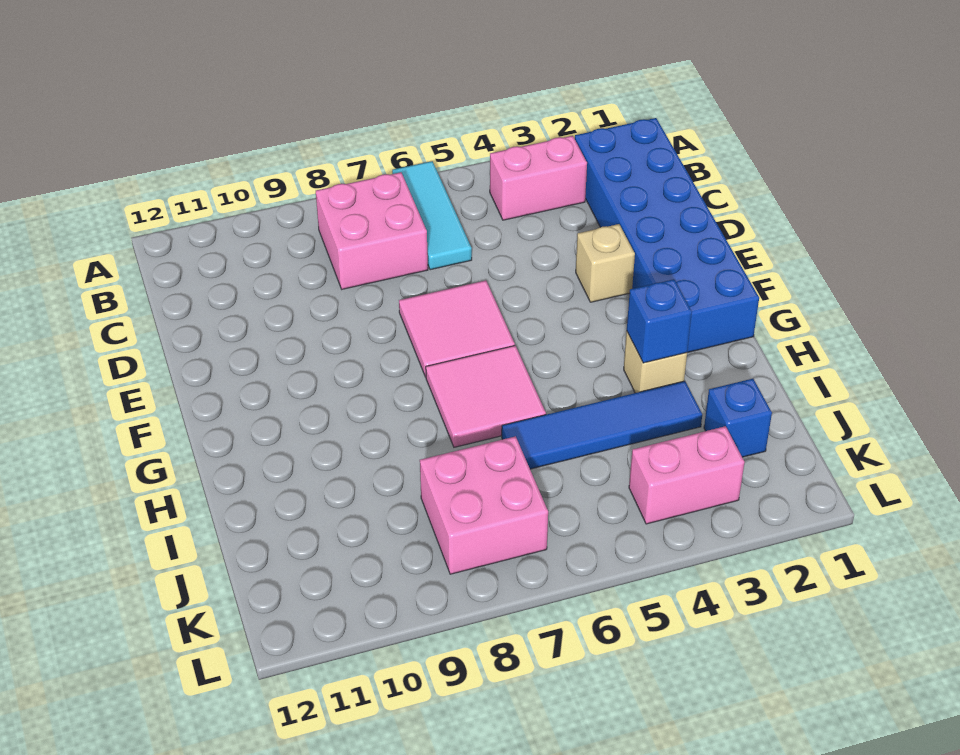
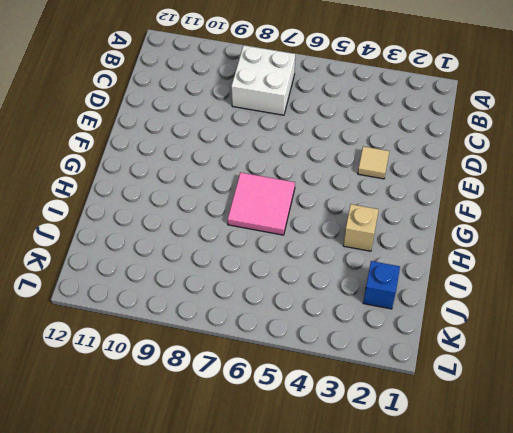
white brick B7:C8 level 1 -> pink brick B7:C8 level 1
tan tile E3 level 1 -> tan brick E3 level 1
none -> cyan tile A6:C6 level 1
none -> blue brick B1:G2 level 1
none -> pink brick B3:B4 level 1

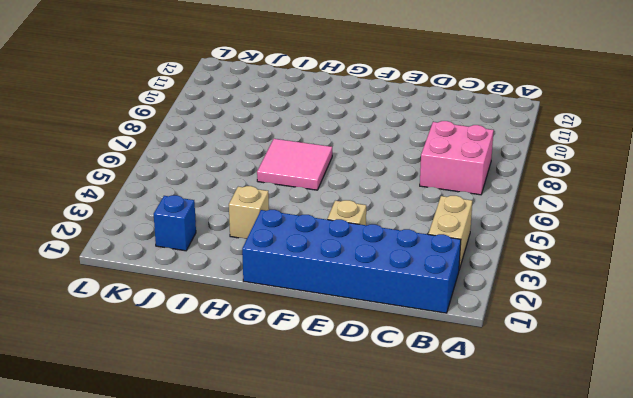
tan brick B3:B4 level 1 -> pink brick B3:B4 level 1
none -> cyan tile A6:C6 level 1
none -> pink tile E6:F7 level 1
none -> blue tile I3:I6 level 1

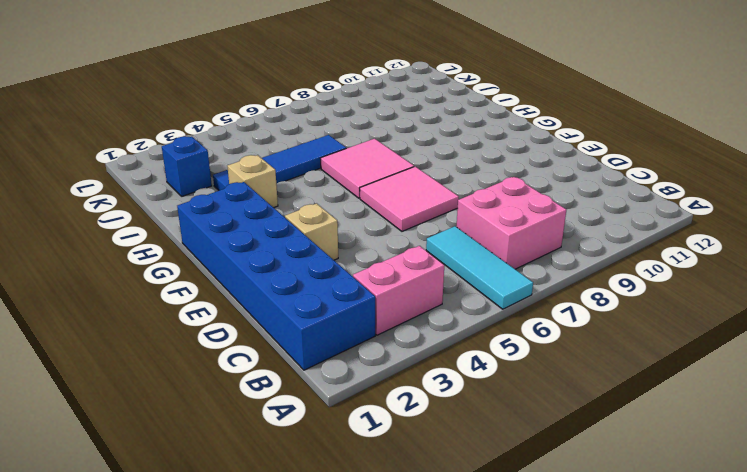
none -> pink brick J7:K8 level 1
none -> pink brick K3:K4 level 1
none -> blue brick H3 level 2

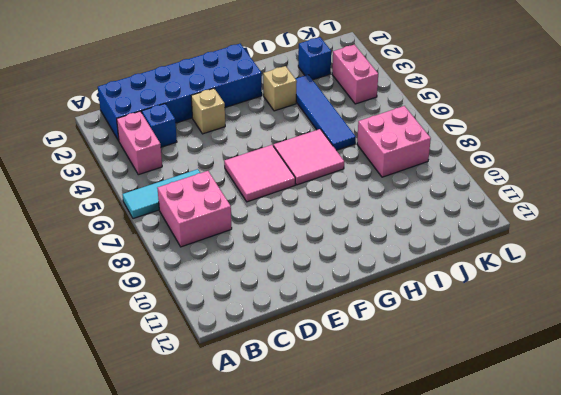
blue brick C3 level 1 -> blue brick H3 level 2

